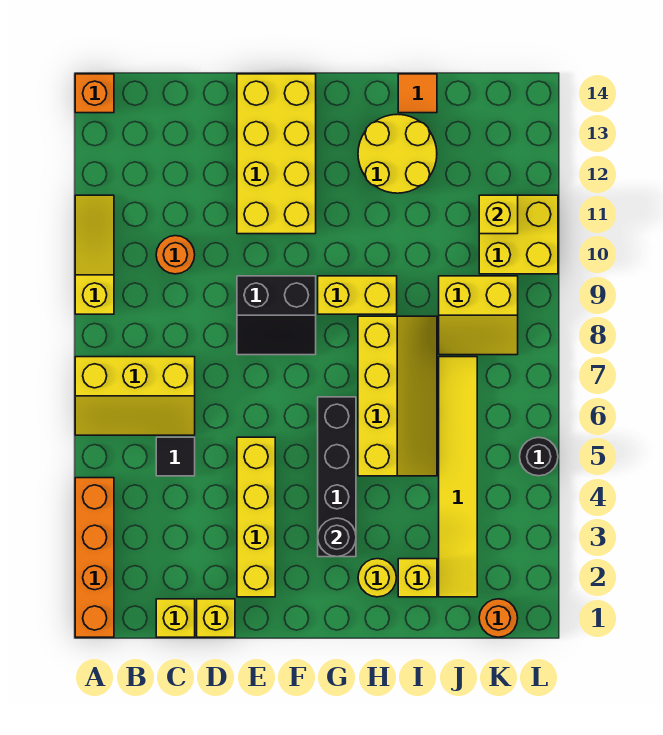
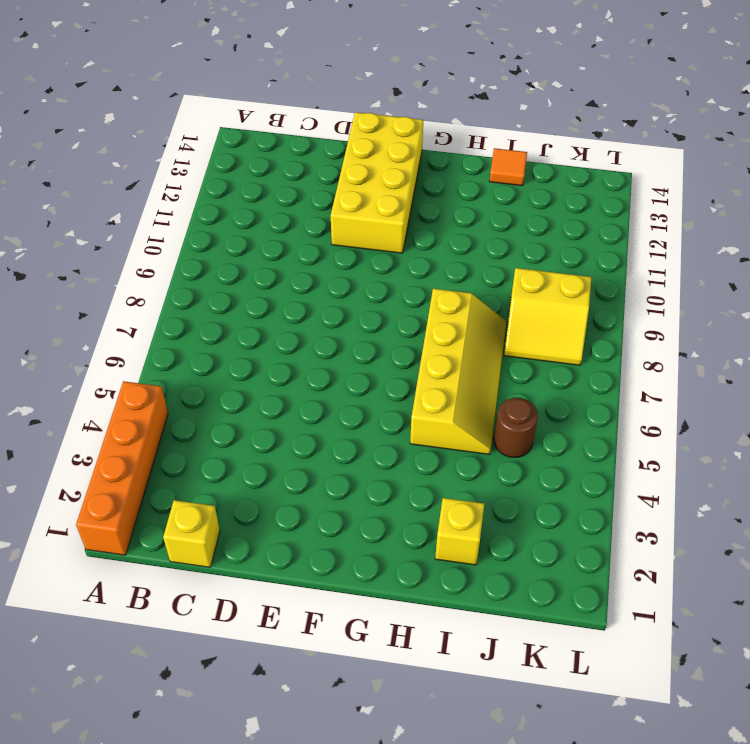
brown round brick J5 level 1 -> yellow tile J2:J7 level 1
none -> yellow slope A6:C7 level 1 top 7
none -> yellow slope A9:A11 level 1 top 9
none -> orange brick A14 level 1

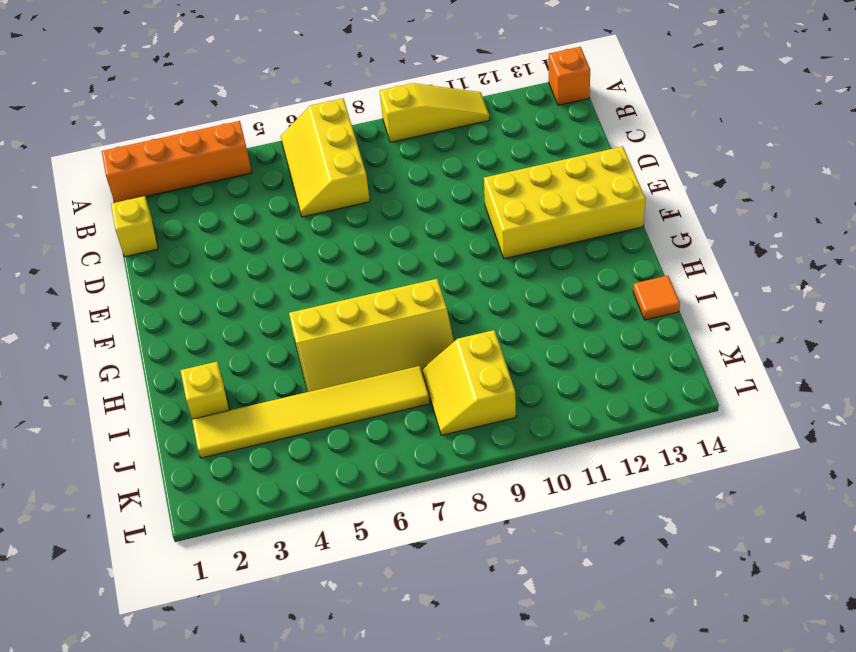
none -> black tile C5 level 1
none -> orange round brick C10 level 1
none -> yellow brick D1 level 1

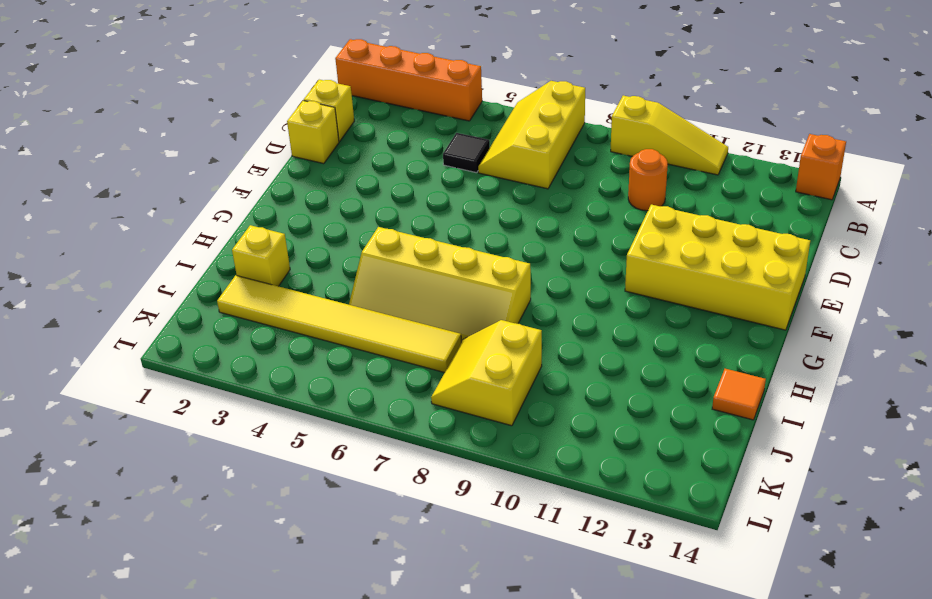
none -> yellow brick E2:E5 level 1
none -> black slope E8:F9 level 1 top 9
none -> black brick G3:G6 level 1

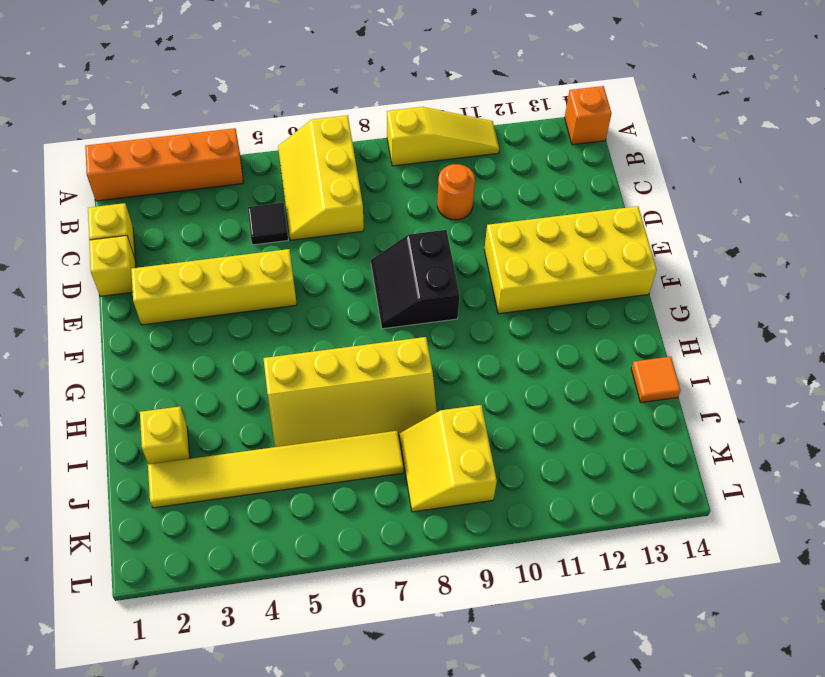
none -> black brick G3:G6 level 1
none -> yellow brick G9:H9 level 1
none -> yellow round brick H2 level 1

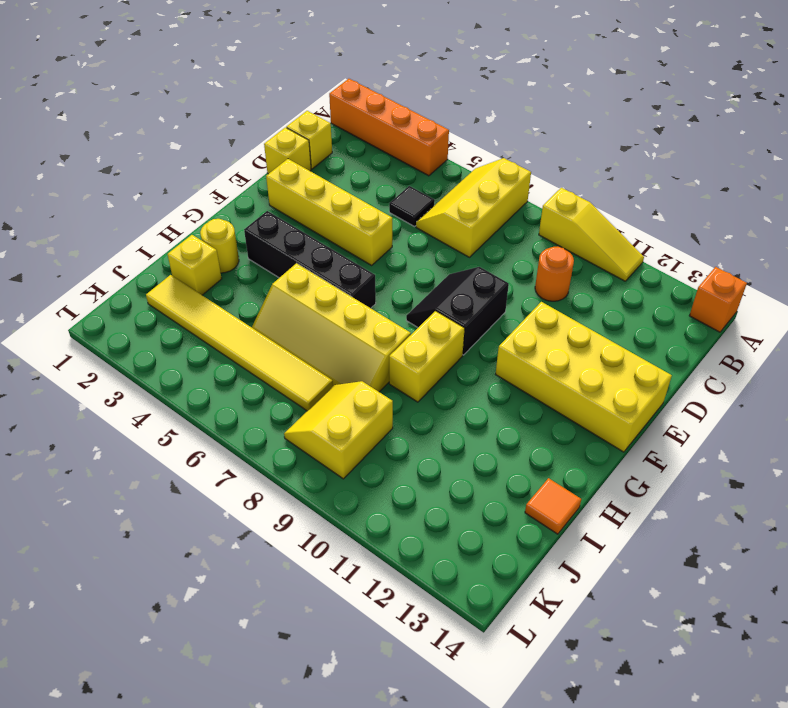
none -> yellow round brick H12:I13 level 1
none -> orange round brick K1 level 1
none -> yellow brick K10:L11 level 1

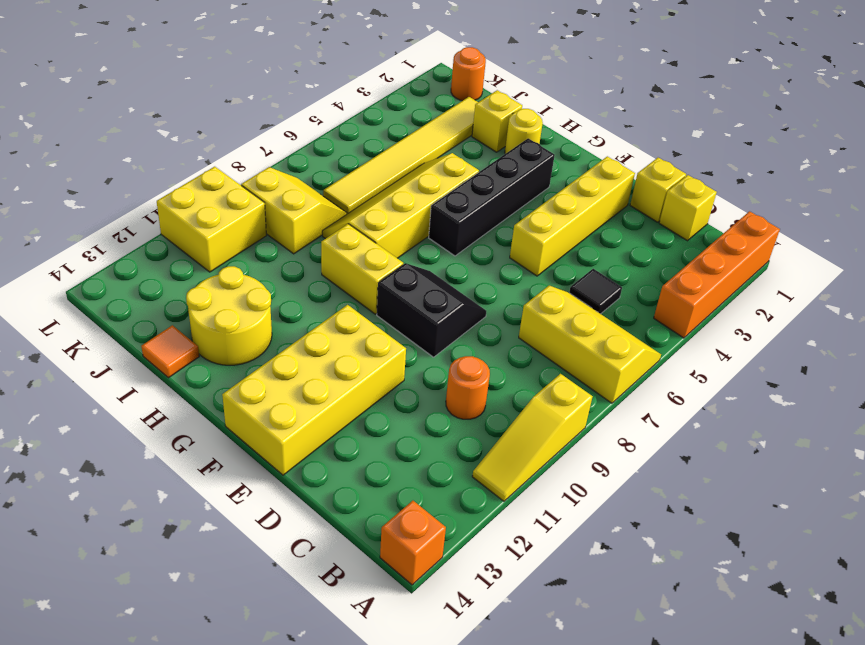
none -> black round brick L5 level 1
none -> black round brick G3 level 2
none -> yellow brick K11 level 2

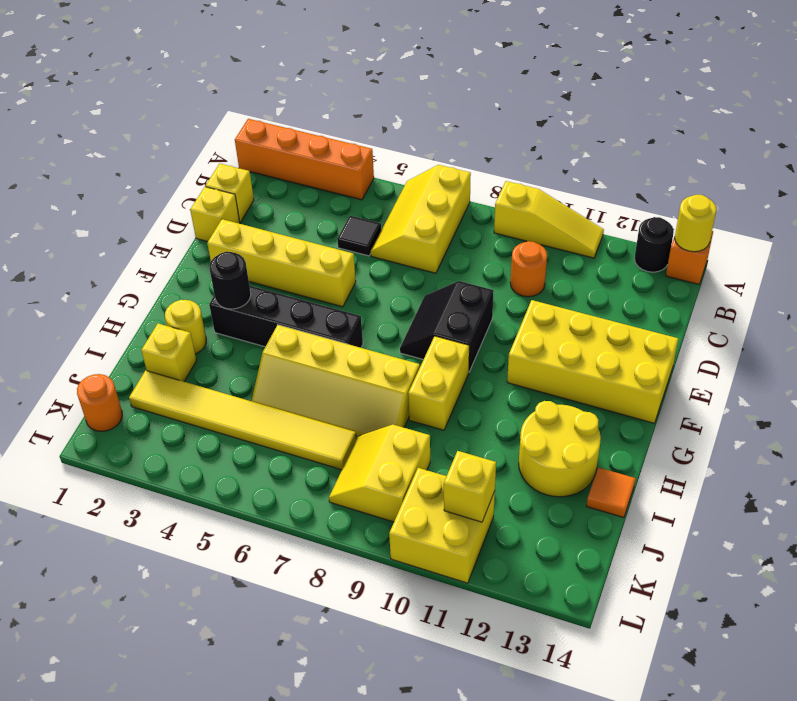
black round brick A13 level 1 -> black round brick L5 level 1
yellow round brick A14 level 2 -> none

